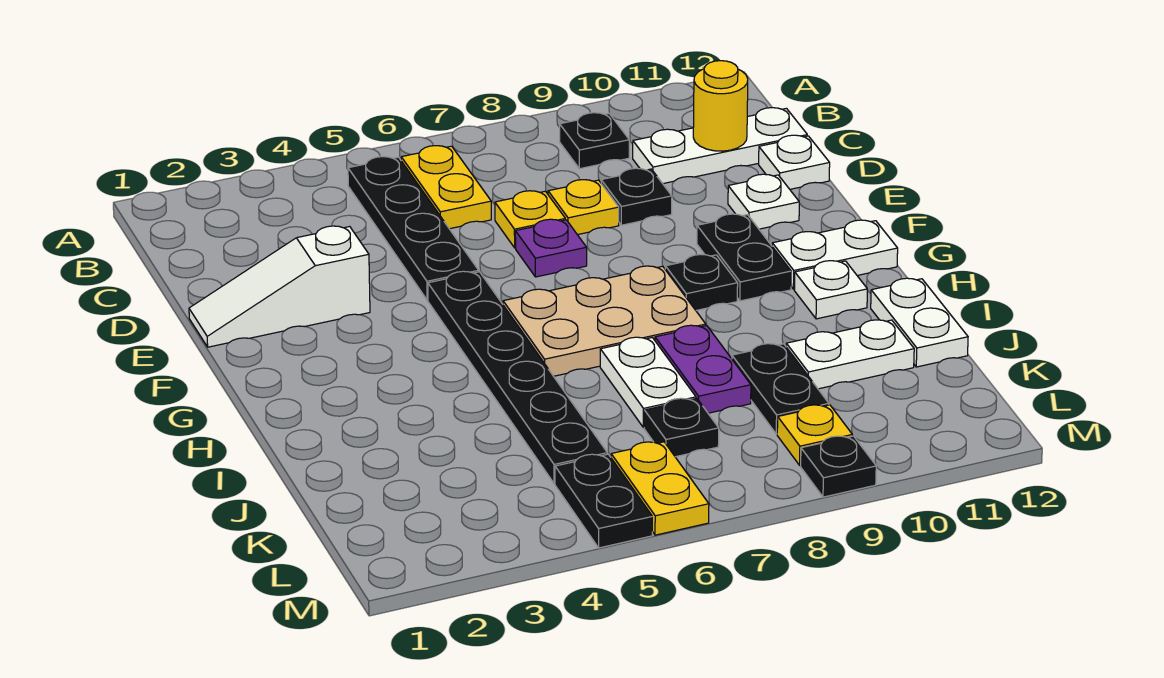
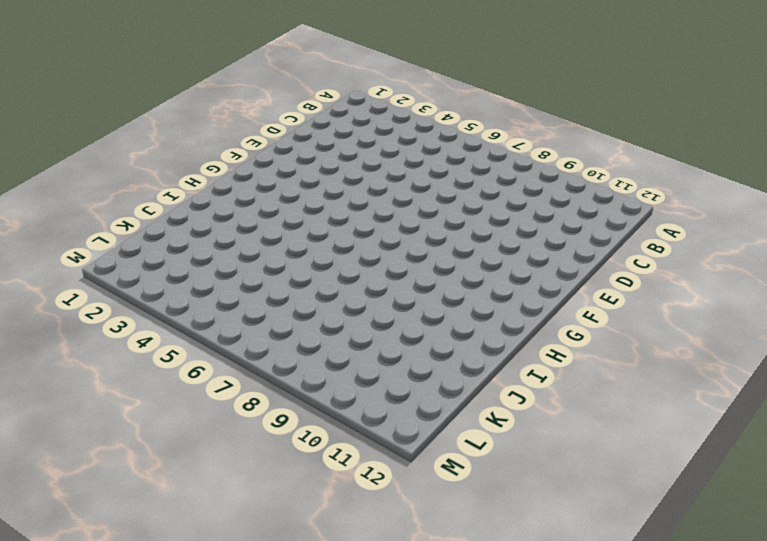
none -> black plate B5:E5 level 1
none -> yellow plate B6:C6 level 1
none -> black plate B9 level 1

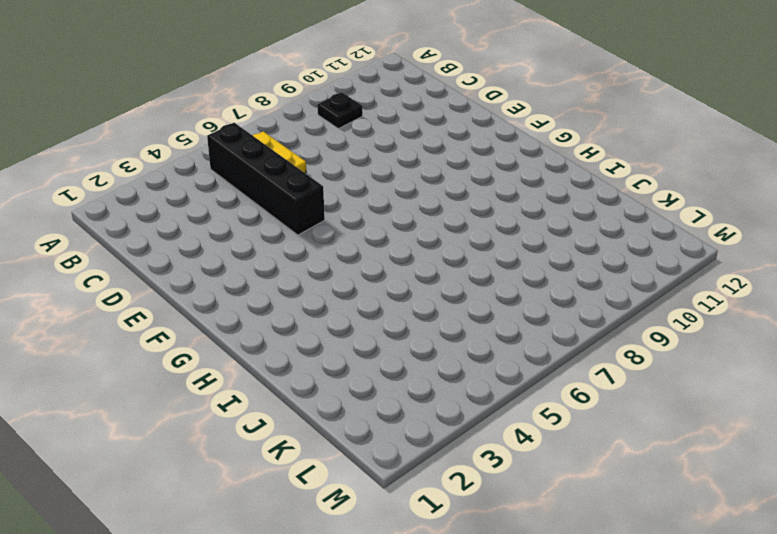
black brick B5:E5 level 1 -> black plate B5:E5 level 1
none -> white plate C10:C12 level 1
none -> yellow plate D7 level 1
none -> yellow plate D8 level 1

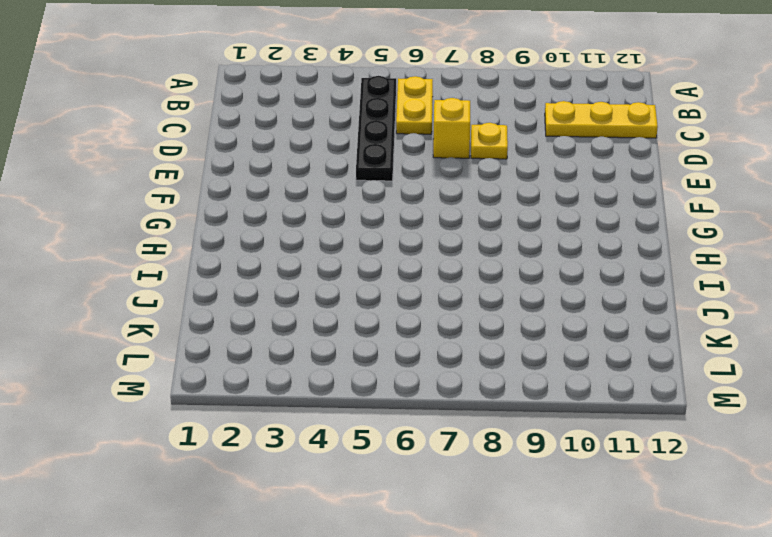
yellow plate C10:C12 level 1 -> white plate C10:C12 level 1
yellow brick D7 level 1 -> yellow plate D7 level 1
none -> black plate B9 level 1
none -> black plate D9 level 1
none -> white plate D12 level 1

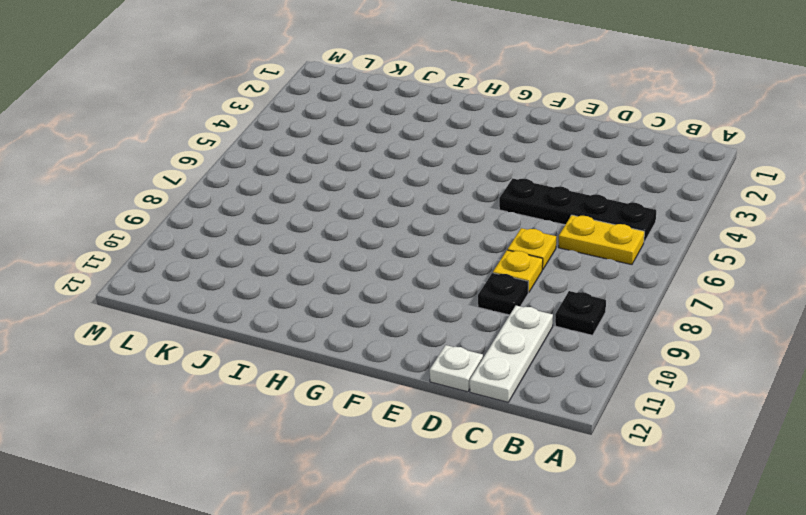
none -> white slope E1:E3 level 1 top 3
none -> purple plate E7 level 1
none -> white plate E11 level 1

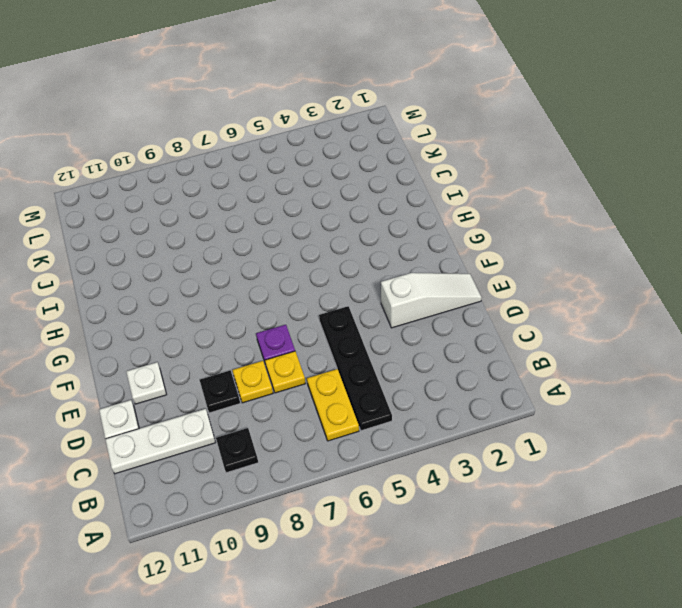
none -> black plate F5:K5 level 1
none -> black plate F10:G10 level 1
none -> tan plate G6:H8 level 1

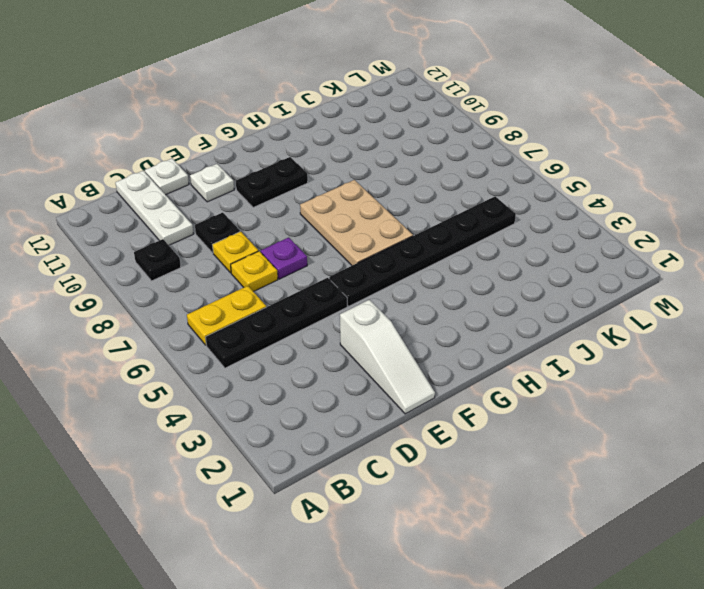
none -> black plate G9 level 1
none -> white plate G11:G12 level 1
none -> white plate H11 level 1

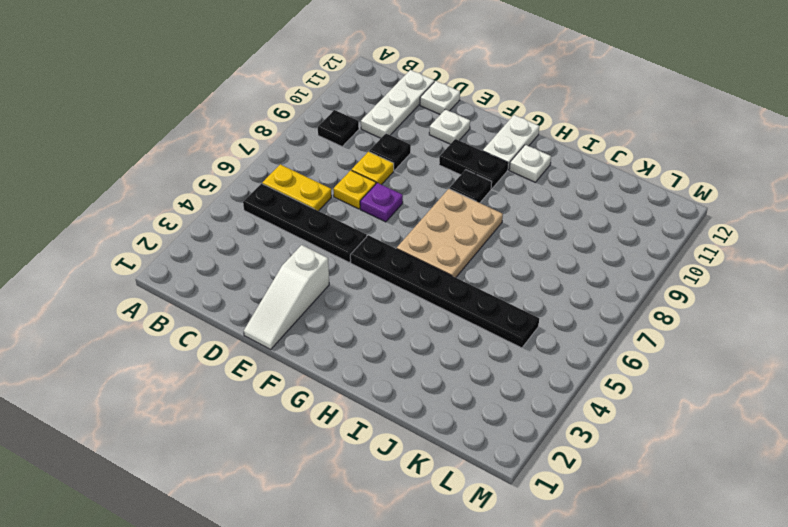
none -> white plate I7:J7 level 1
none -> purple plate I8:J8 level 1
none -> white plate I12:J12 level 1

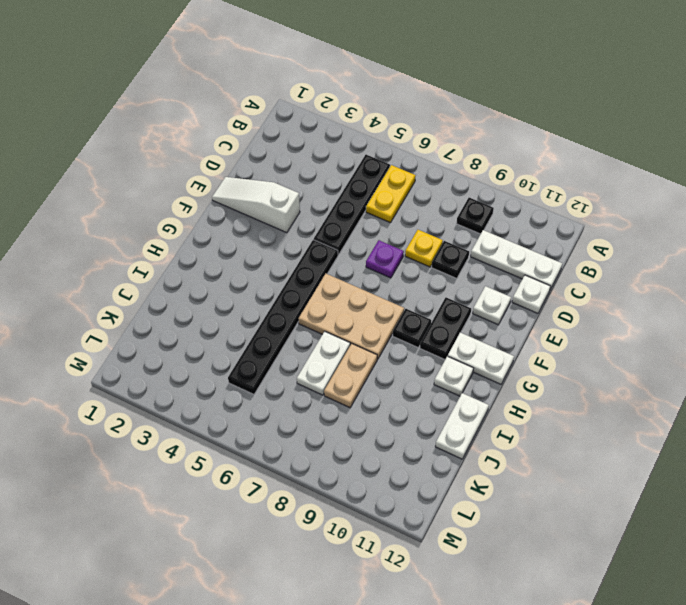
tan plate I8:J8 level 1 -> purple plate I8:J8 level 1
none -> yellow plate D7 level 1
none -> black plate J9:K9 level 1
none -> white plate J10:J11 level 1

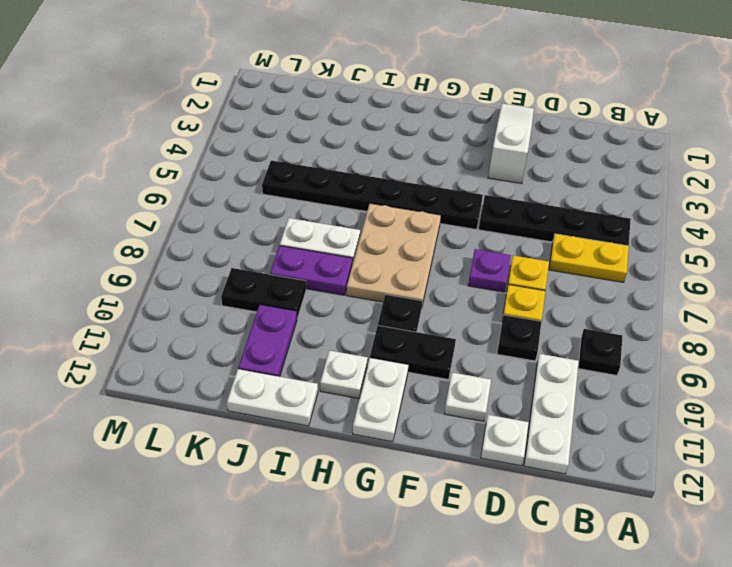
purple plate J10:J11 level 1 -> white plate J10:J11 level 1
none -> black plate K7 level 1
none -> black plate L5:M5 level 1
none -> yellow plate L6:M6 level 1

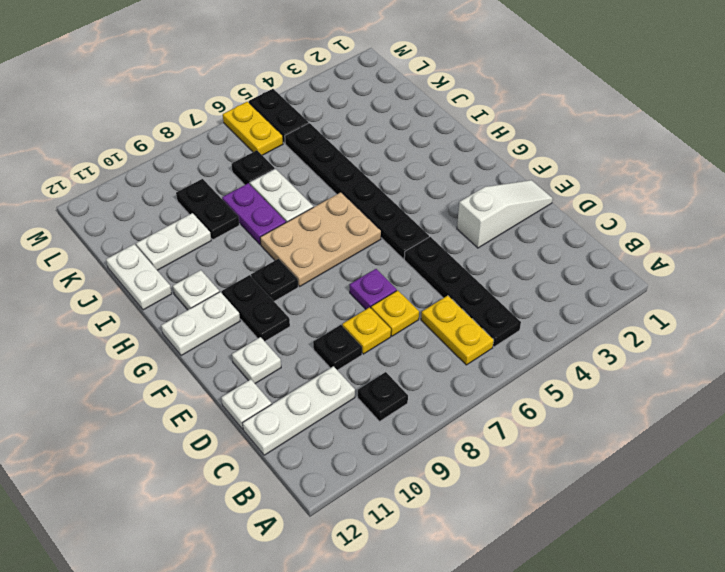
none -> yellow plate L9 level 1
none -> black plate M9 level 1
none -> yellow round brick C11 level 2

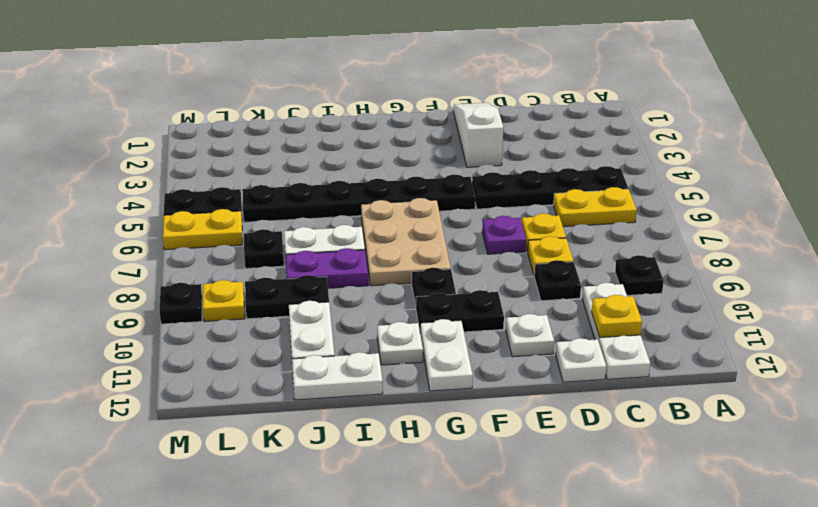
yellow plate C11 level 2 -> yellow round brick C11 level 2

